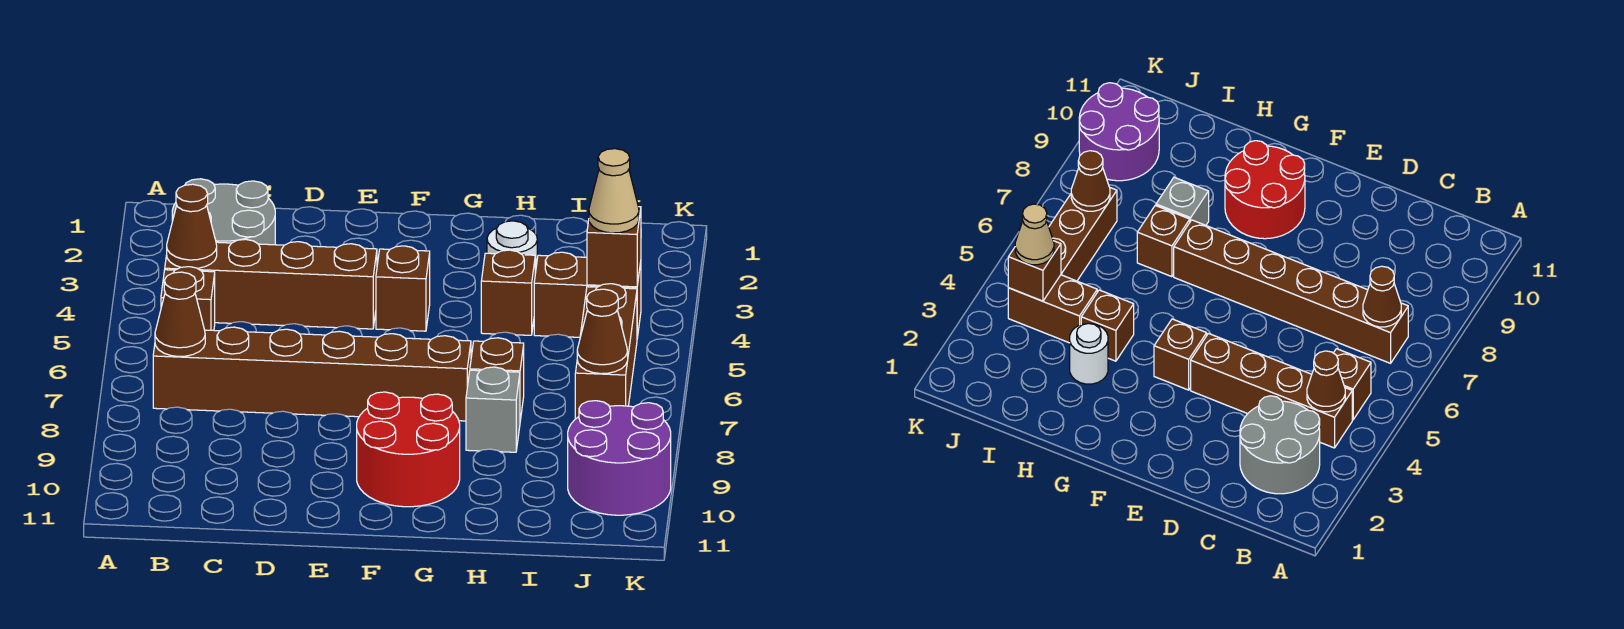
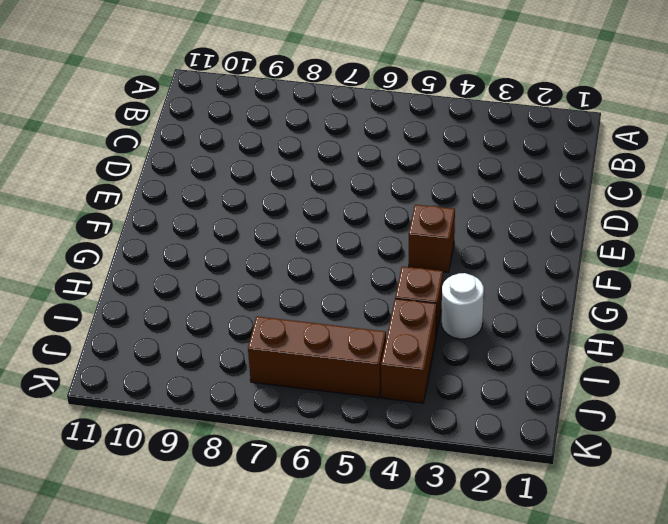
none -> grey round brick B2:C3 level 1
none -> brown brick B4:E4 level 1
none -> brown brick B5 level 1

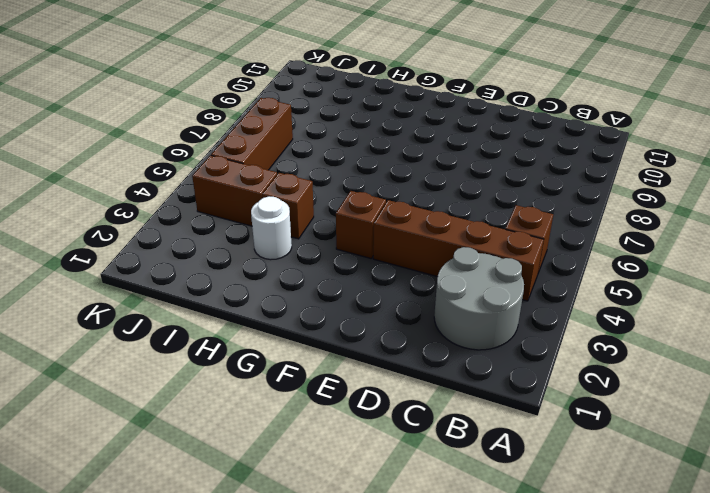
none -> brown brick B7:G7 level 1
none -> red round brick F9:G10 level 1
none -> brown brick H7 level 1

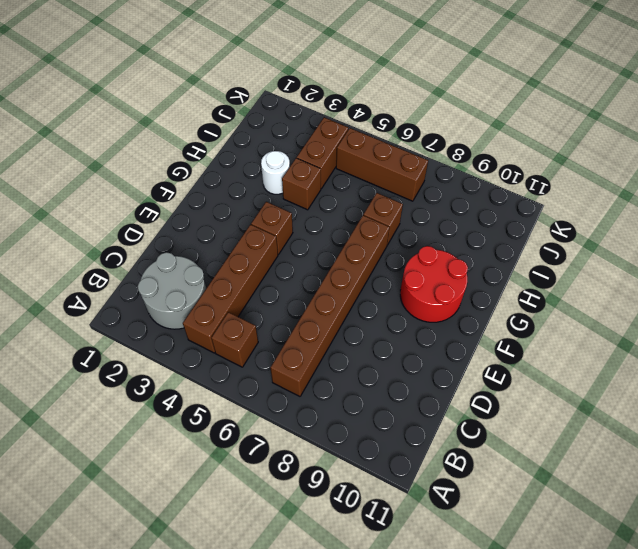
none -> grey brick H8 level 1
none -> purple round brick J9:K10 level 1
none -> brown cone B4 level 2

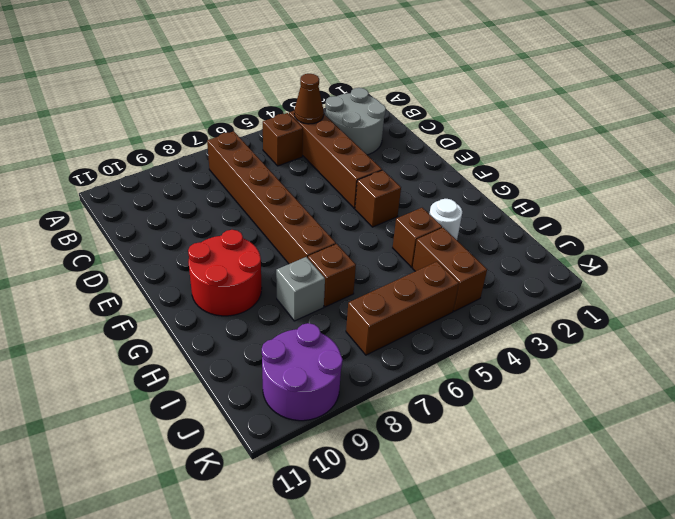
none -> brown cone B7 level 2
none -> brown brick J4 level 2
none -> brown cone J7 level 2

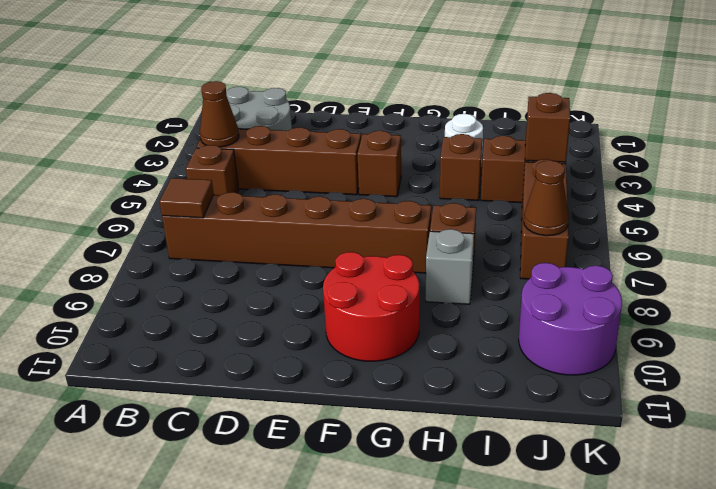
brown tile B7 level 2 -> brown cone B7 level 2
none -> tan cone J4 level 3

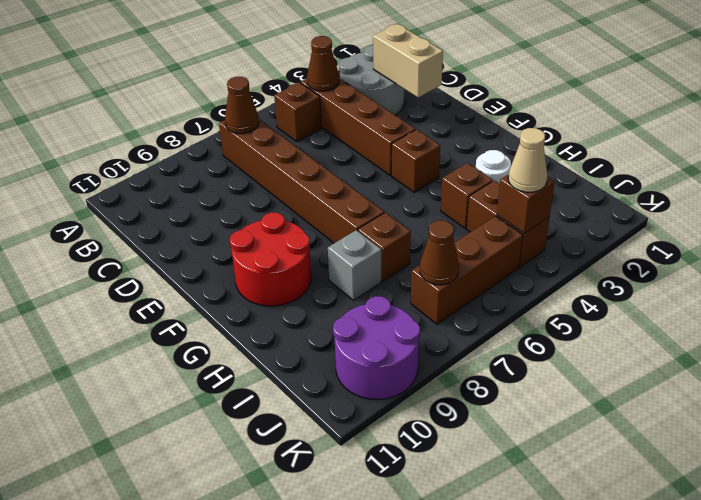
tan brick C2:D2 level 2 -> none

